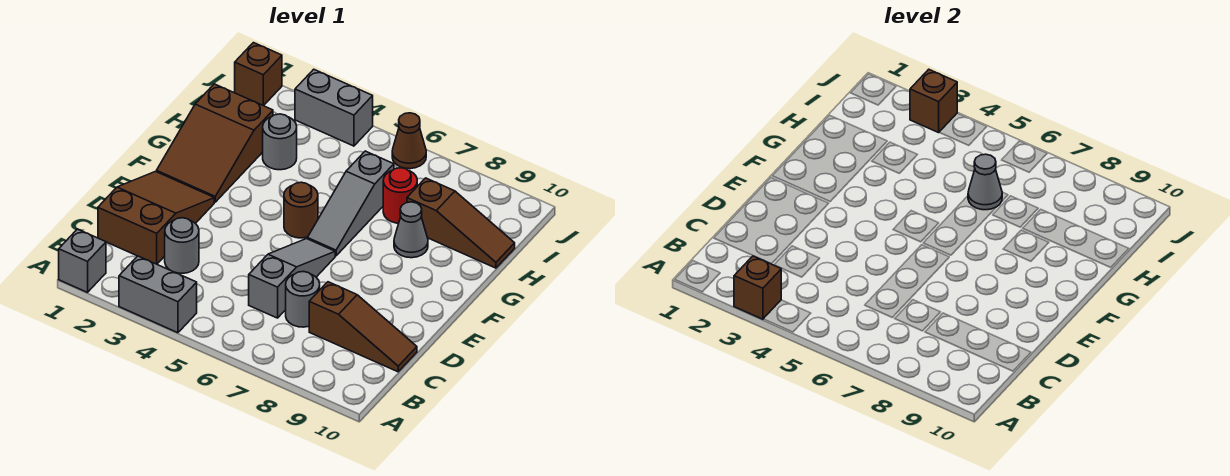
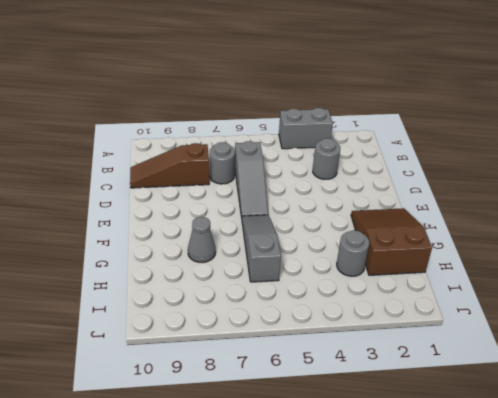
none -> grey brick A1 level 1
none -> brown slope C1:E2 level 1 top C
none -> brown round brick F5 level 1

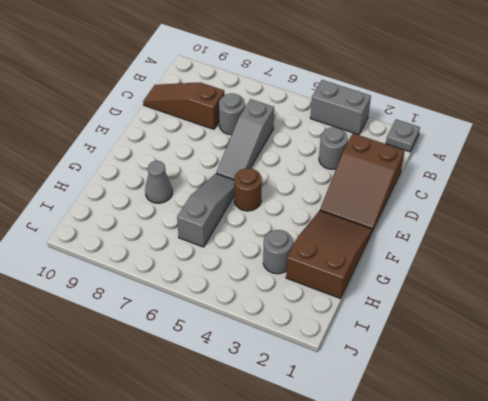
grey plate A1 level 1 -> grey brick A1 level 1
none -> red round brick H7 level 1
none -> brown slope H8:H10 level 1 top 8
none -> brown brick J1 level 1

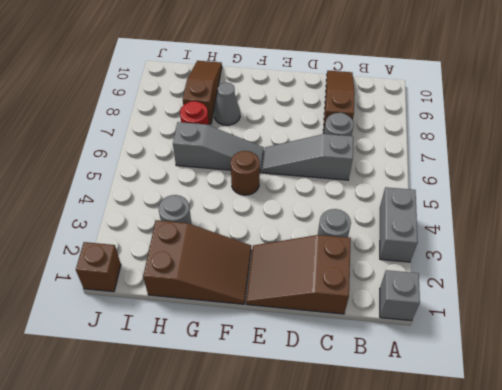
none -> grey brick J3:J4 level 1
none -> brown cone J6 level 1
none -> brown brick A3 level 2

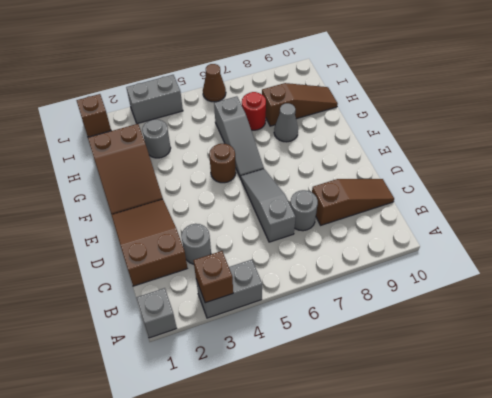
none -> grey cone H6 level 2
none -> brown brick J3 level 2

